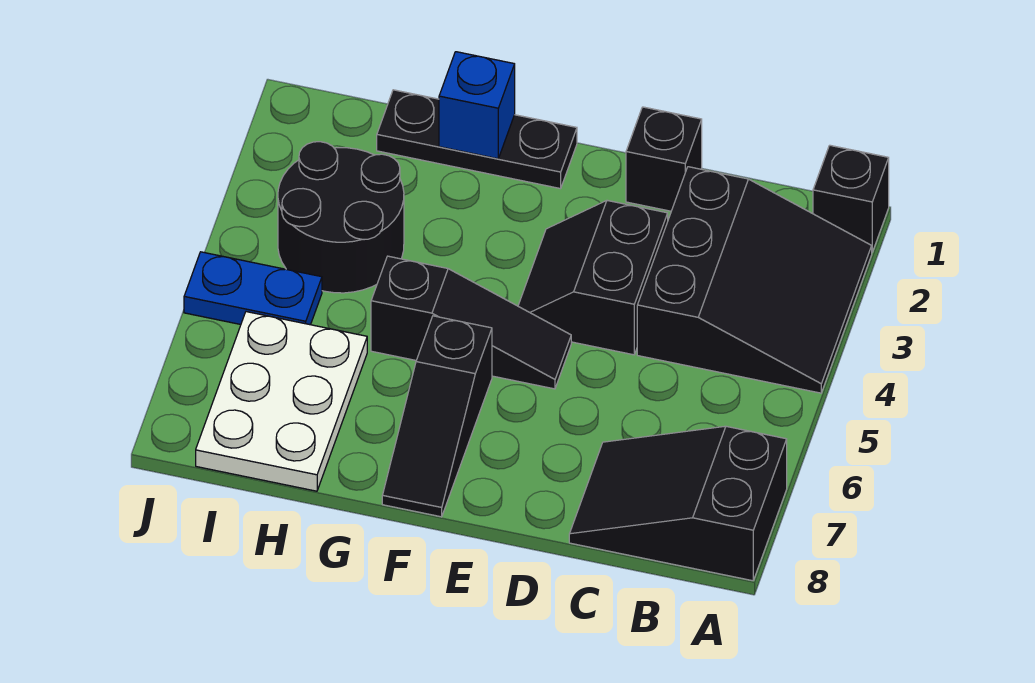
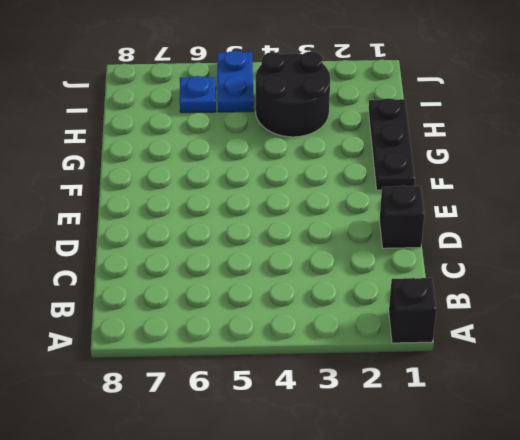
blue plate I6 level 1 -> white plate H6:I8 level 1
none -> black slope A2:C4 level 1 top C
none -> black slope A7:C8 level 1 top A
none -> black slope D3:E4 level 1 top D

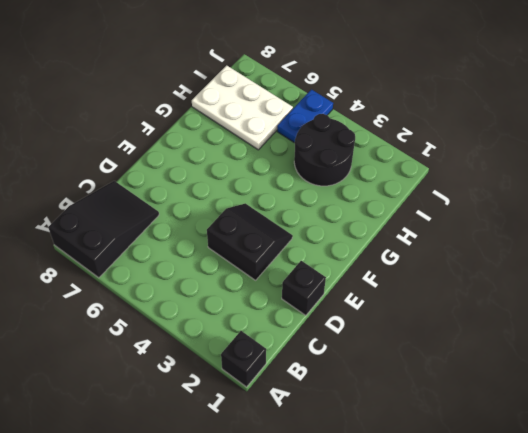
none -> black slope A2:C4 level 1 top C
none -> black slope E5:G5 level 1 top G
none -> black plate F1:H1 level 1

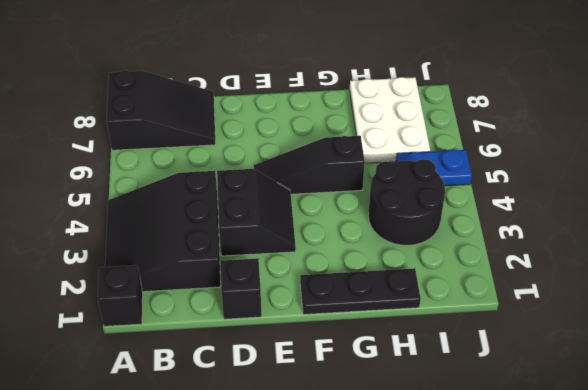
none -> black slope F6:F8 level 1 top 6
none -> blue brick G1 level 2

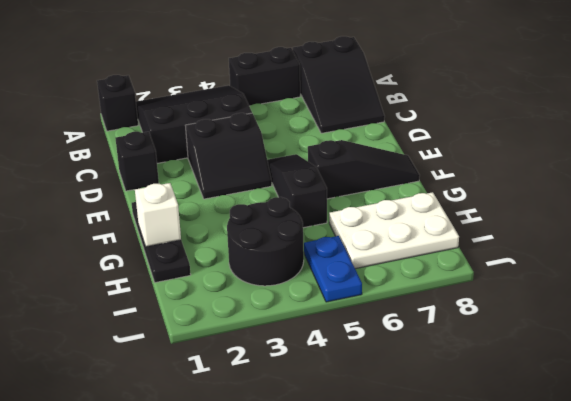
black brick A5:A6 level 1 -> none
white brick G1 level 2 -> blue brick G1 level 2

